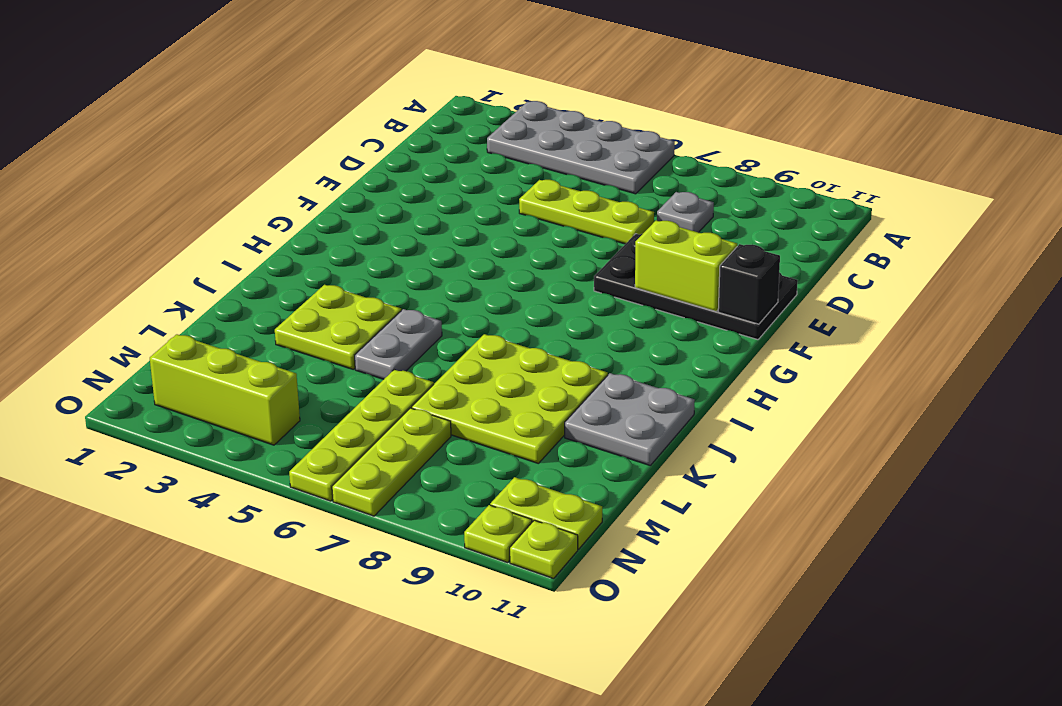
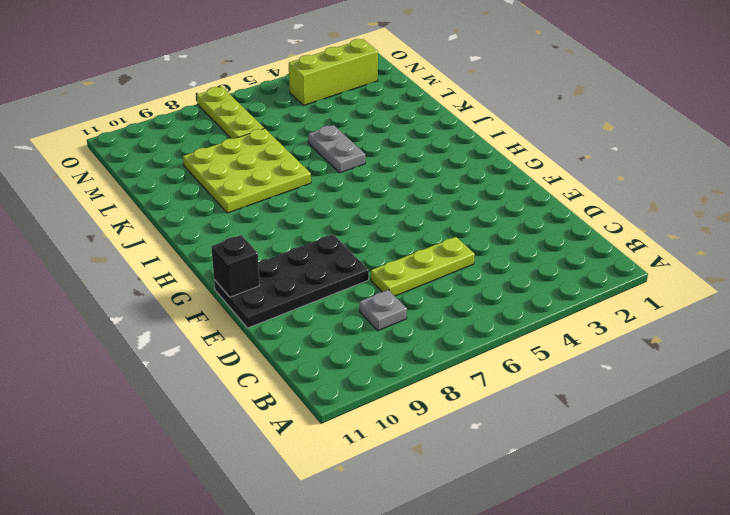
none -> grey plate A3:B6 level 1
none -> lime plate J3:K4 level 1
none -> grey plate J10:K11 level 1

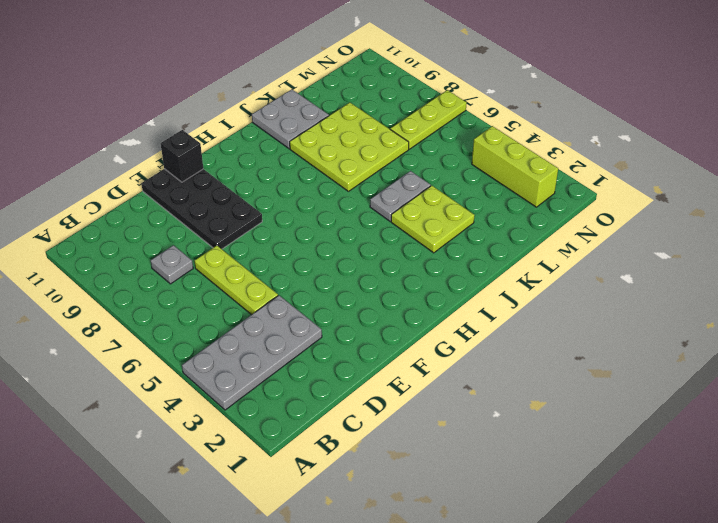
grey plate A3:D4 level 1 -> grey plate A3:B6 level 1
none -> lime plate L6:O6 level 1
none -> lime plate N10:N11 level 1
none -> lime plate O10 level 1

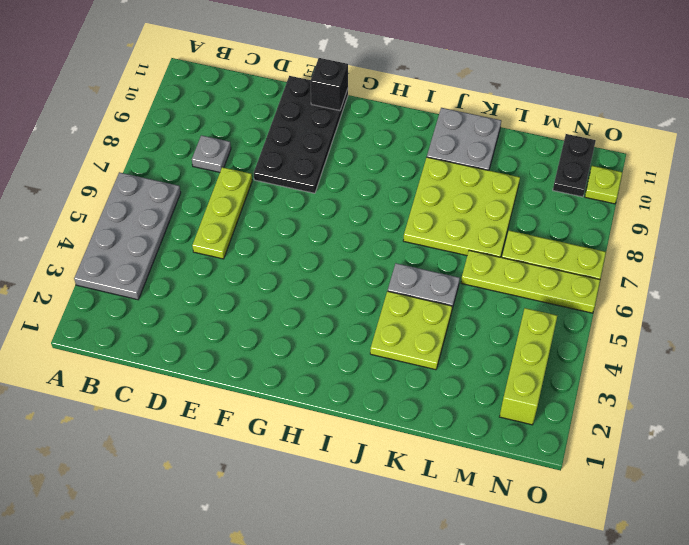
black plate N10:N11 level 1 -> lime plate N10:N11 level 1
none -> lime plate O11 level 1
none -> lime brick F9:F10 level 2

